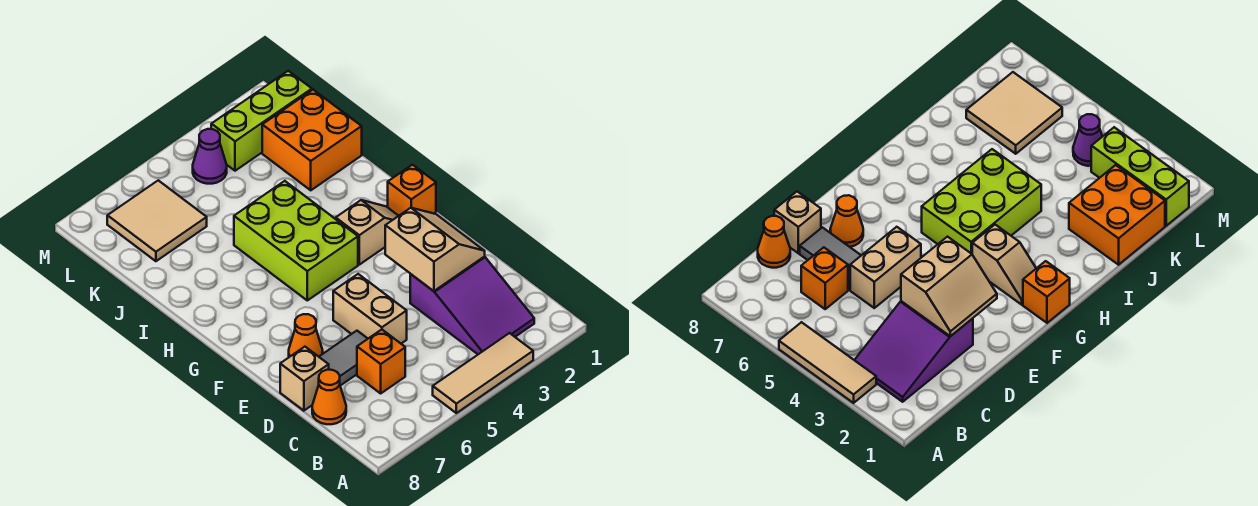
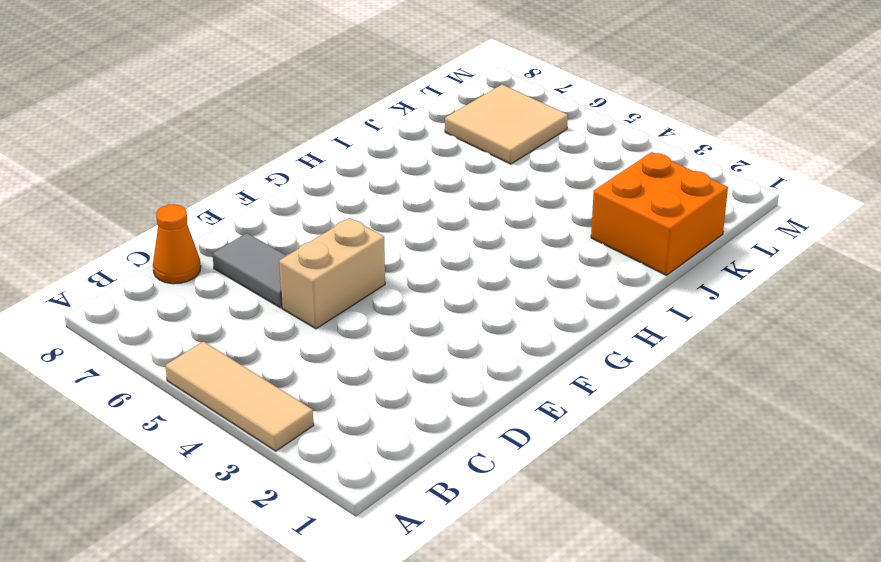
none -> purple slope B2:D3 level 1 top D
none -> orange brick C6 level 1
none -> tan brick D8 level 1

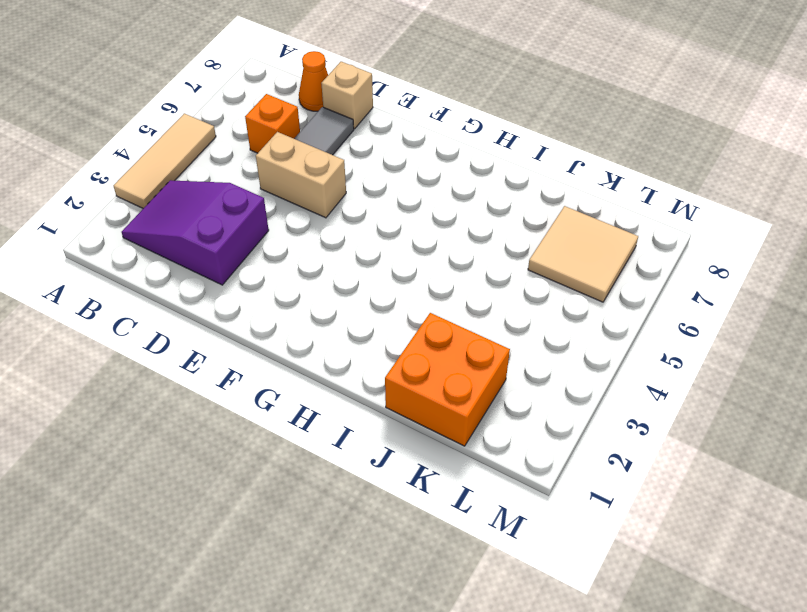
none -> orange cone E7 level 1
none -> orange brick G1 level 1
none -> tan slope G2:G3 level 1 top 3

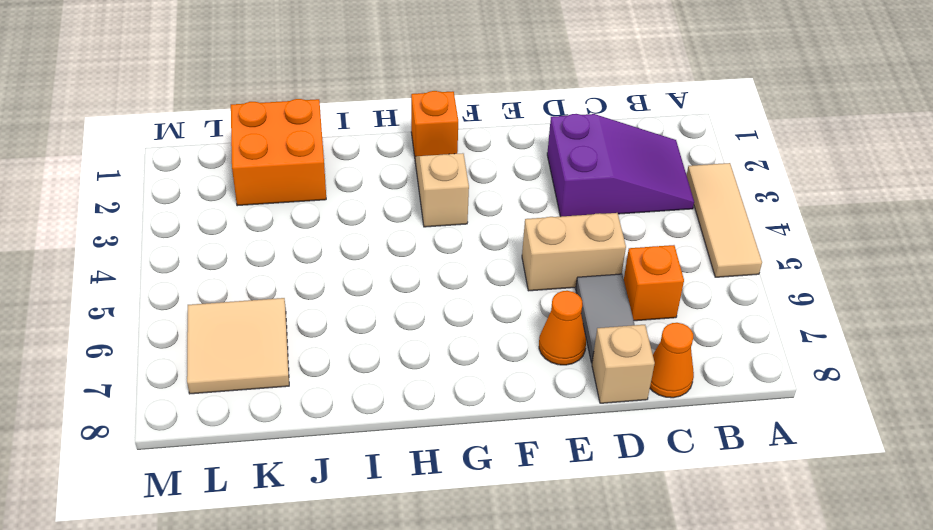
none -> lime brick G4:I5 level 1
none -> lime brick L1:L3 level 1
none -> purple cone L4 level 1

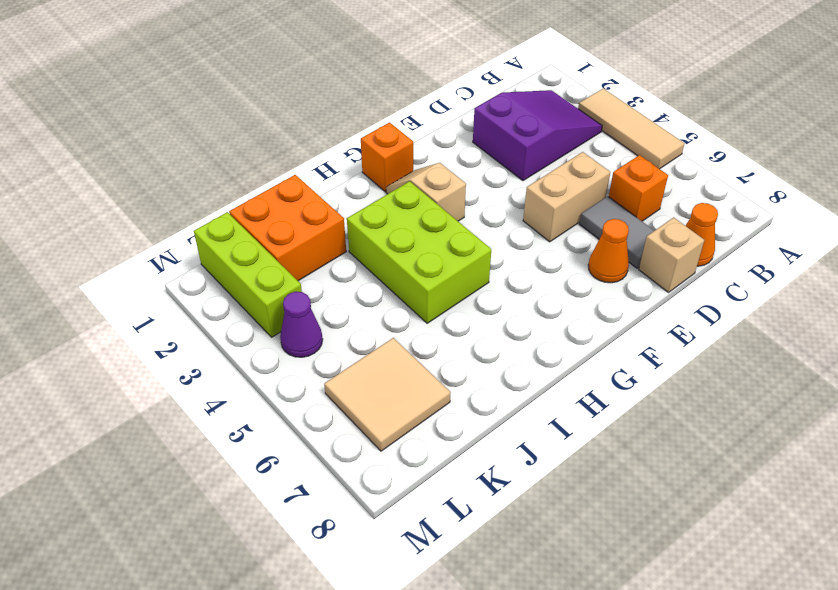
lime brick H3:I5 level 1 -> lime brick G4:I5 level 1
none -> tan slope D2:E3 level 2 top 3

